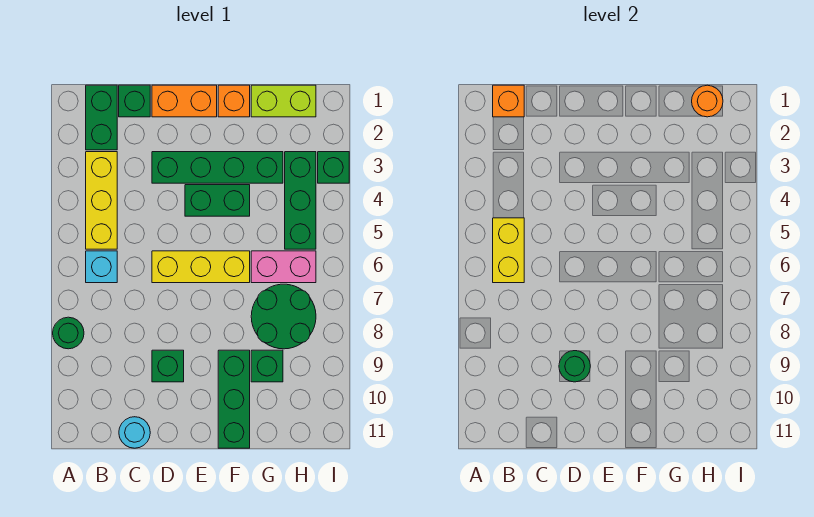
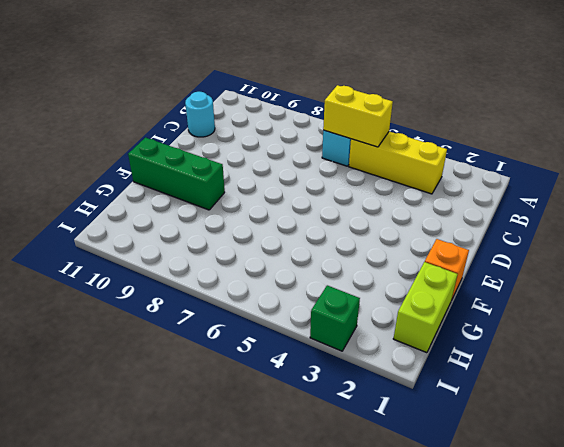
none -> green round brick A8 level 1
none -> green brick B1:B2 level 1
none -> green brick C1 level 1

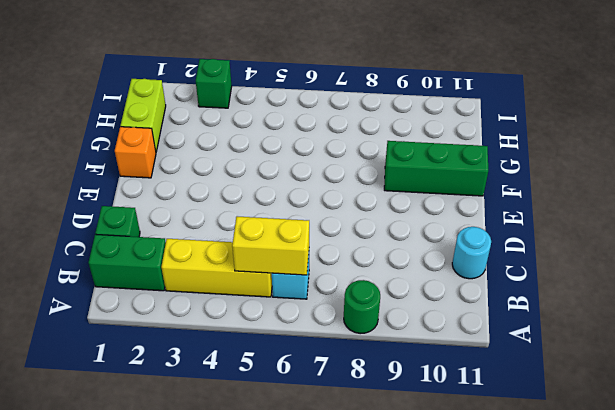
none -> orange brick D1:E1 level 1
none -> green brick D3:G3 level 1
none -> yellow brick D6:F6 level 1

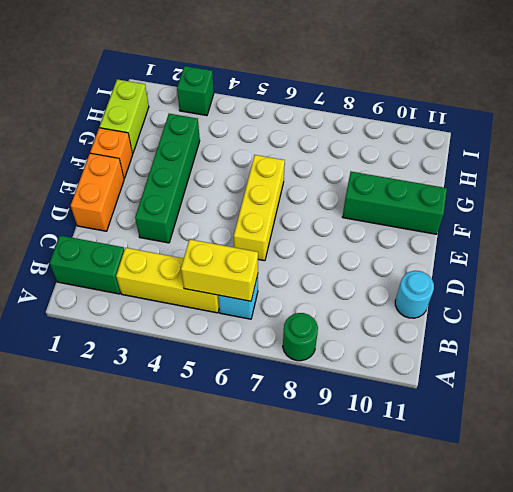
none -> green brick C1 level 1
none -> green brick D9 level 1
none -> green brick E4:F4 level 1

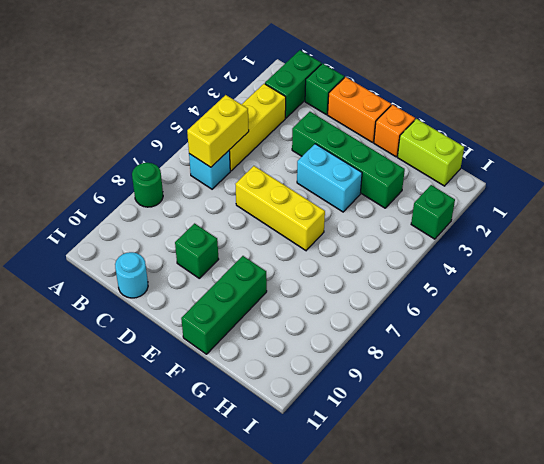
cyan brick E4:F4 level 1 -> green brick E4:F4 level 1
none -> pink brick G6:H6 level 1
none -> green round brick G7:H8 level 1
none -> green brick G9 level 1

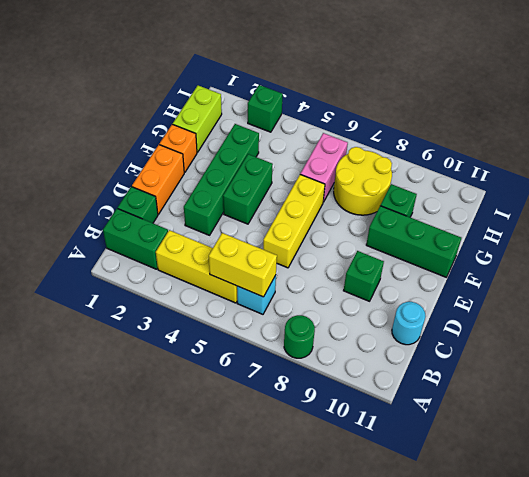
yellow round brick G7:H8 level 1 -> green round brick G7:H8 level 1
none -> green brick H3:H5 level 1
none -> orange brick B1 level 2
none -> green round brick D9 level 2

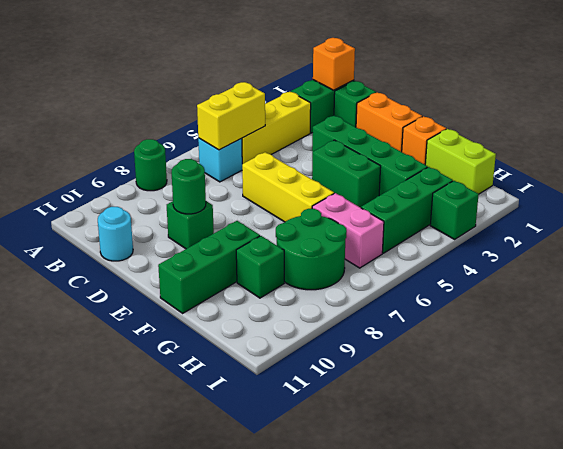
none -> orange round brick H1 level 2

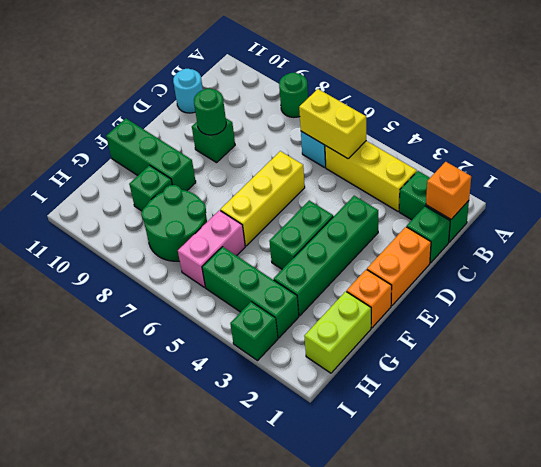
none -> orange round brick H1 level 2

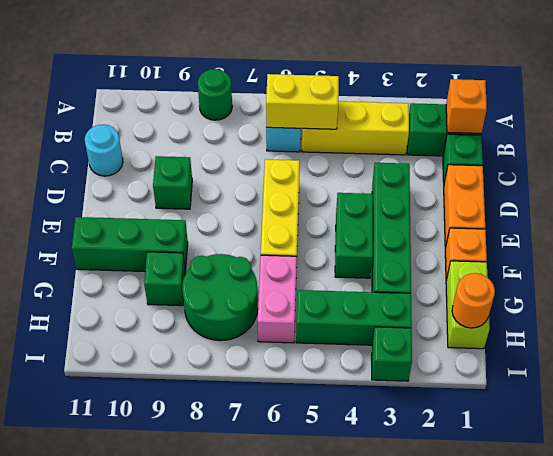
none -> green round brick D9 level 2

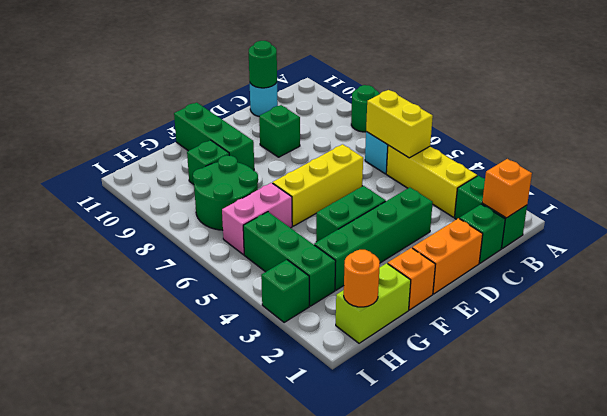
green round brick C11 level 2 -> green round brick D9 level 2

